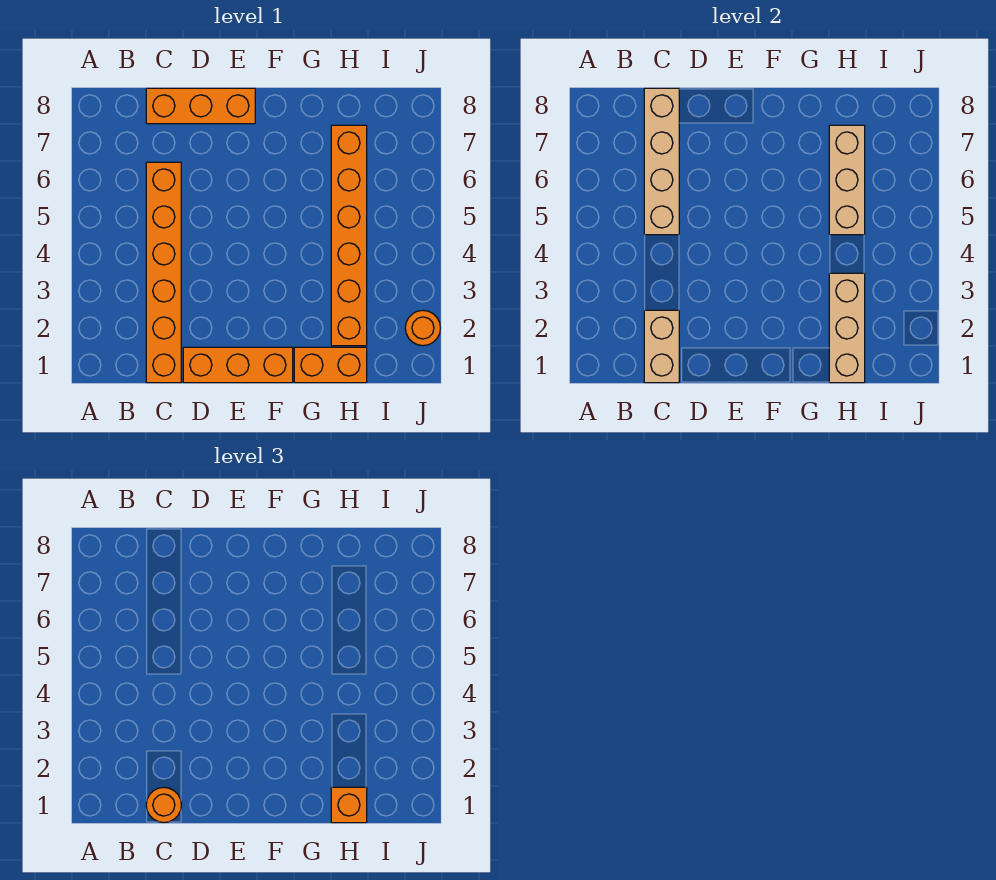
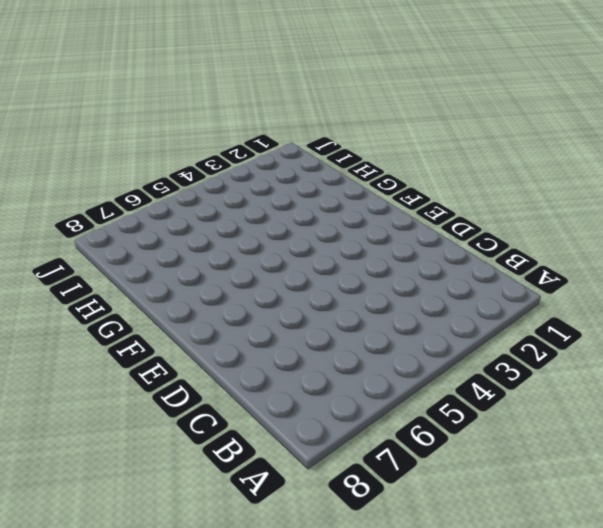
none -> orange brick C1:C6 level 1
none -> orange brick C8:E8 level 1
none -> orange brick D1:F1 level 1

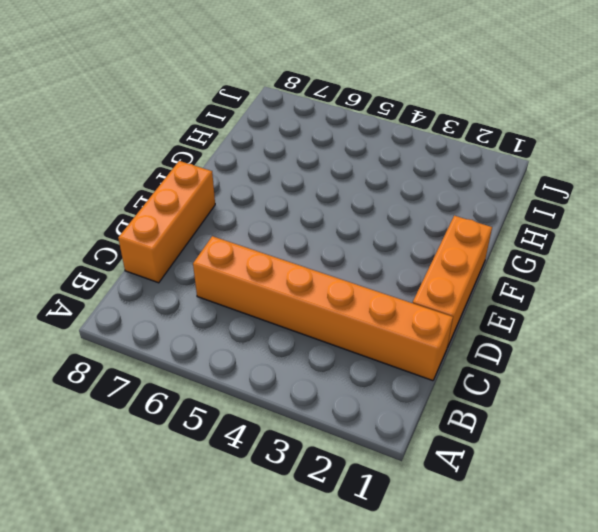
none -> orange brick G1:H1 level 1
none -> orange brick H2:H7 level 1
none -> orange round brick J2 level 1

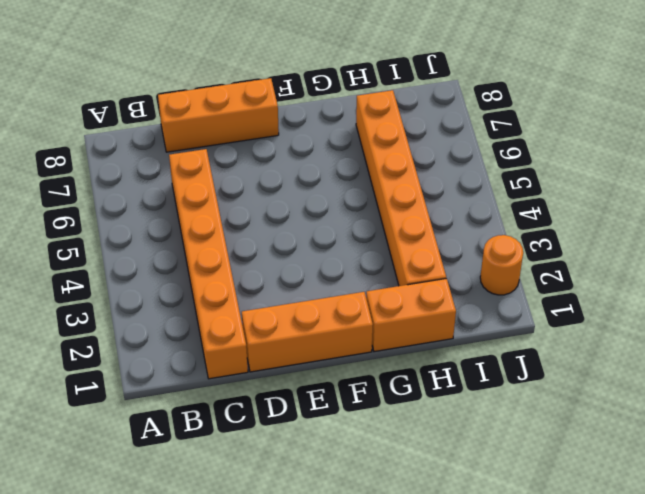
none -> tan brick C1:C2 level 2
none -> tan brick C5:C8 level 2
none -> tan brick H1:H3 level 2

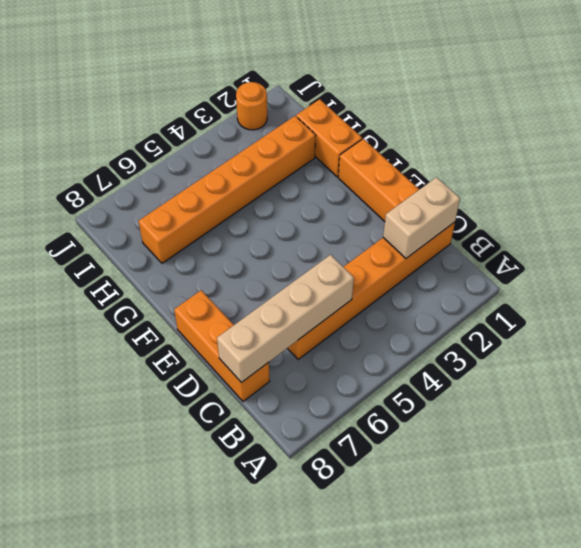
none -> tan brick H1:H3 level 2
none -> tan brick H5:H7 level 2
none -> orange round brick C1 level 3

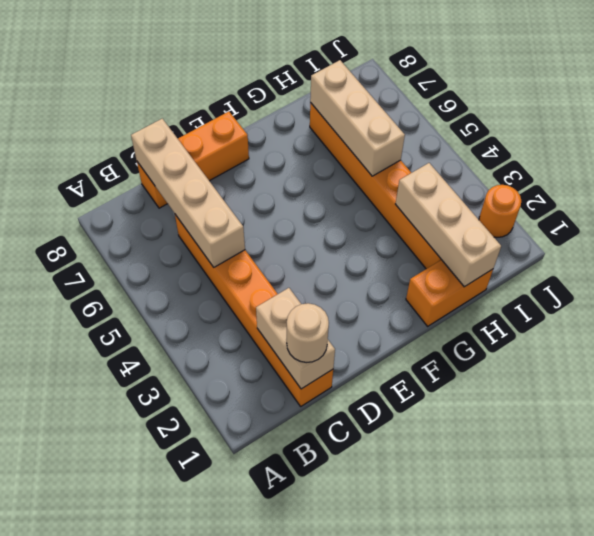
tan round brick C1 level 3 -> orange round brick C1 level 3
none -> orange brick D1:F1 level 1
none -> orange brick H1 level 3

